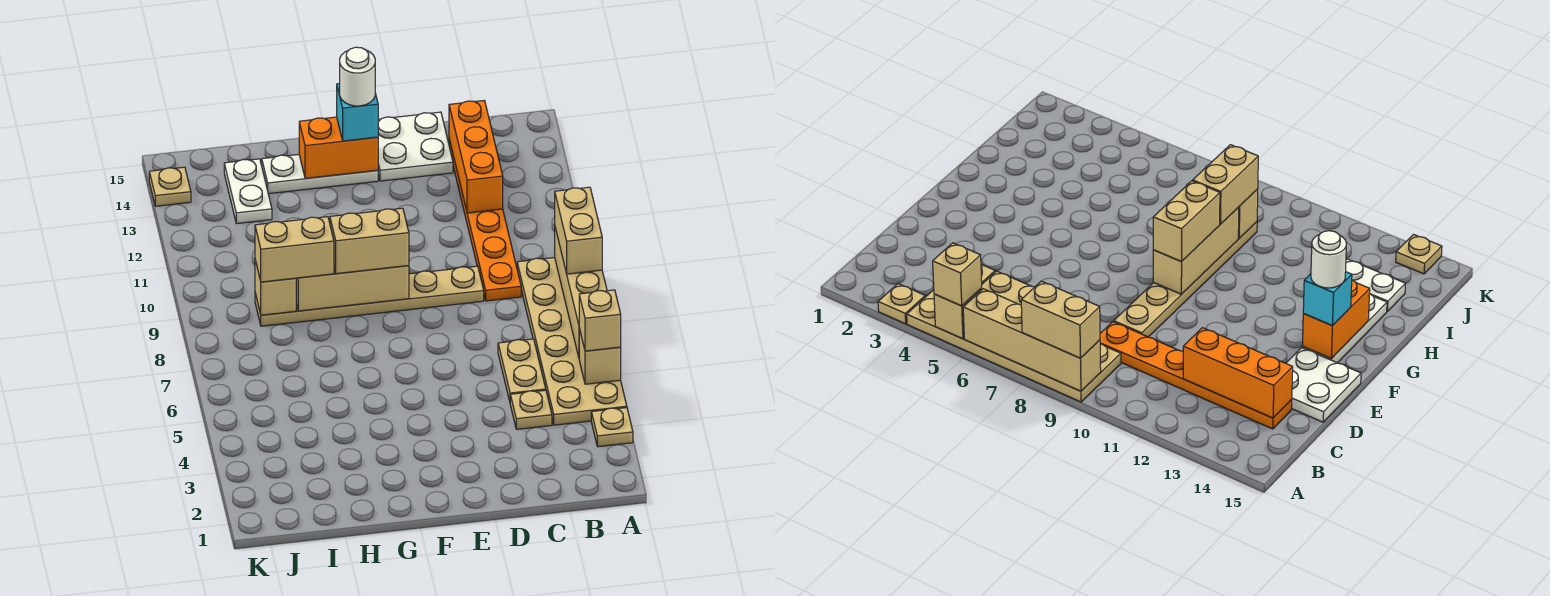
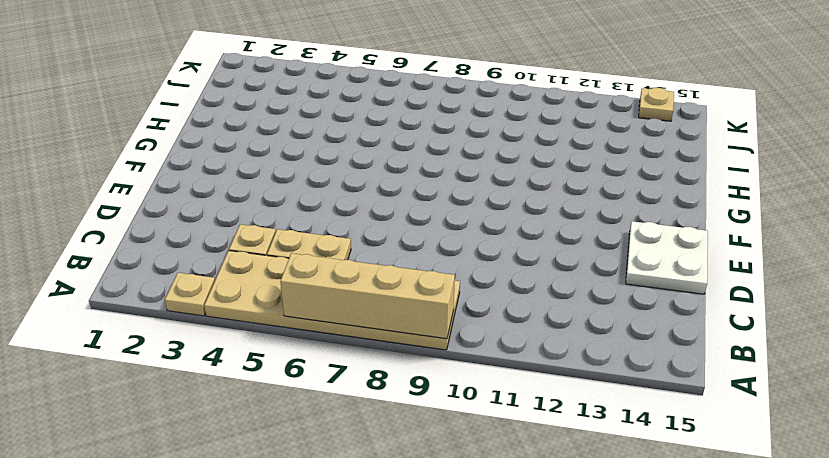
none -> orange plate C9:C14 level 1
none -> tan plate D9:I9 level 1
none -> white plate F14:H14 level 1

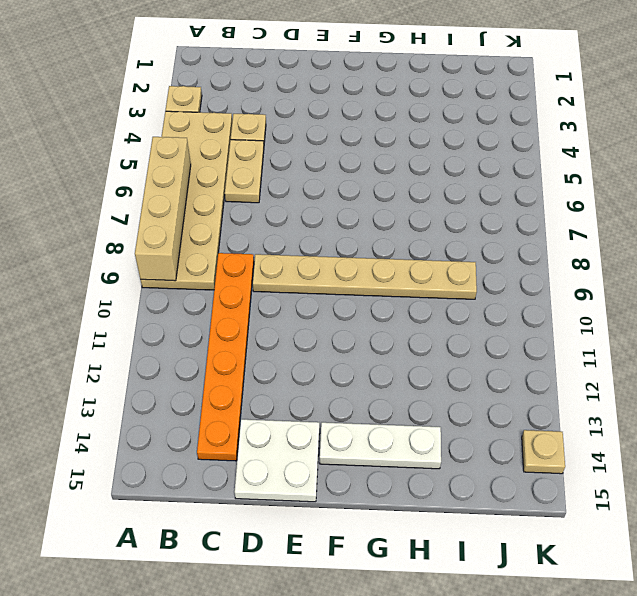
none -> white plate I13:I14 level 1
none -> tan brick A5 level 2
none -> orange brick C12:C14 level 2

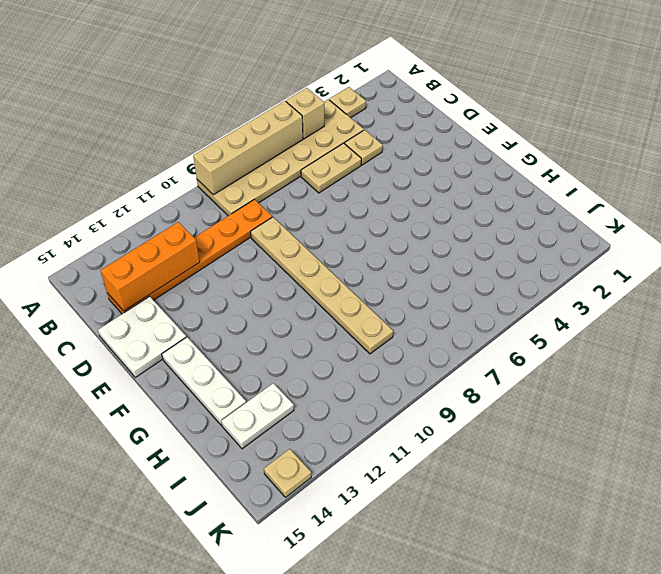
none -> tan brick F9:H9 level 2
none -> orange brick F14:G14 level 2
none -> tan brick I9 level 2

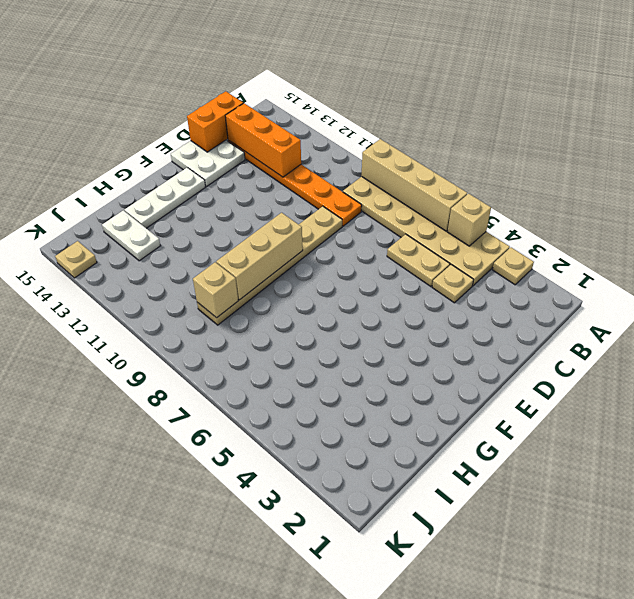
orange brick C15:D15 level 2 -> orange brick F14:G14 level 2
none -> tan brick A5 level 3
none -> tan brick A8:A9 level 3
none -> tan brick F9:G9 level 3

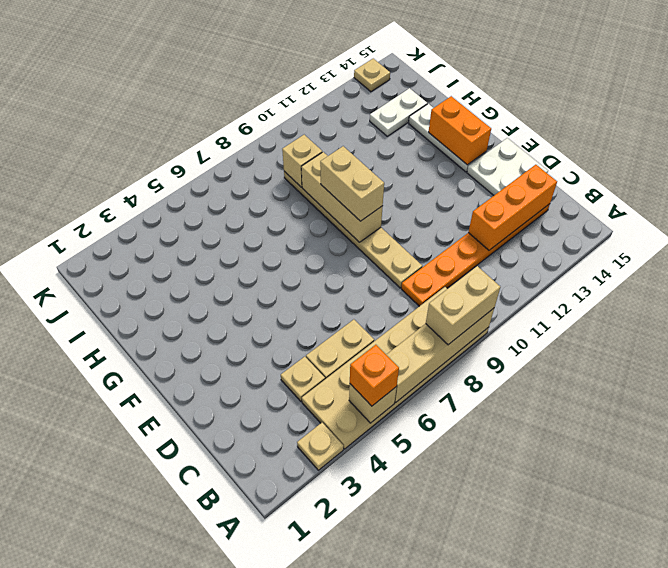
orange brick A5 level 3 -> tan brick A5 level 3
none -> cyan brick F14 level 3
none -> tan brick H9:I9 level 3
none -> white round brick F14 level 4

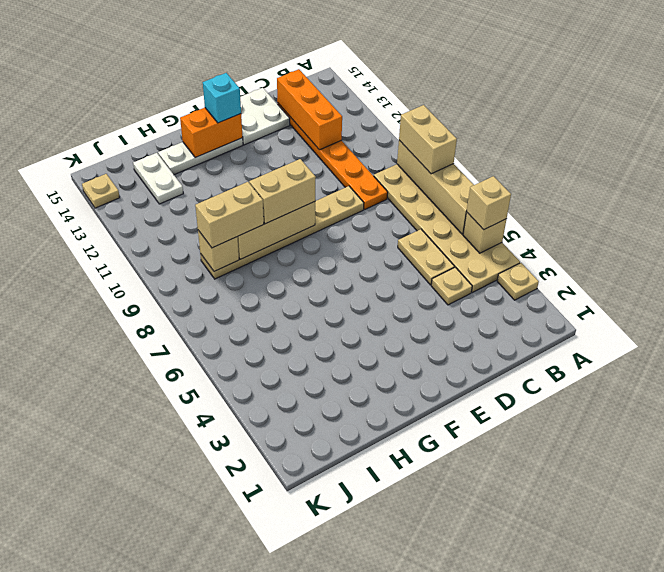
none -> white round brick F14 level 4

